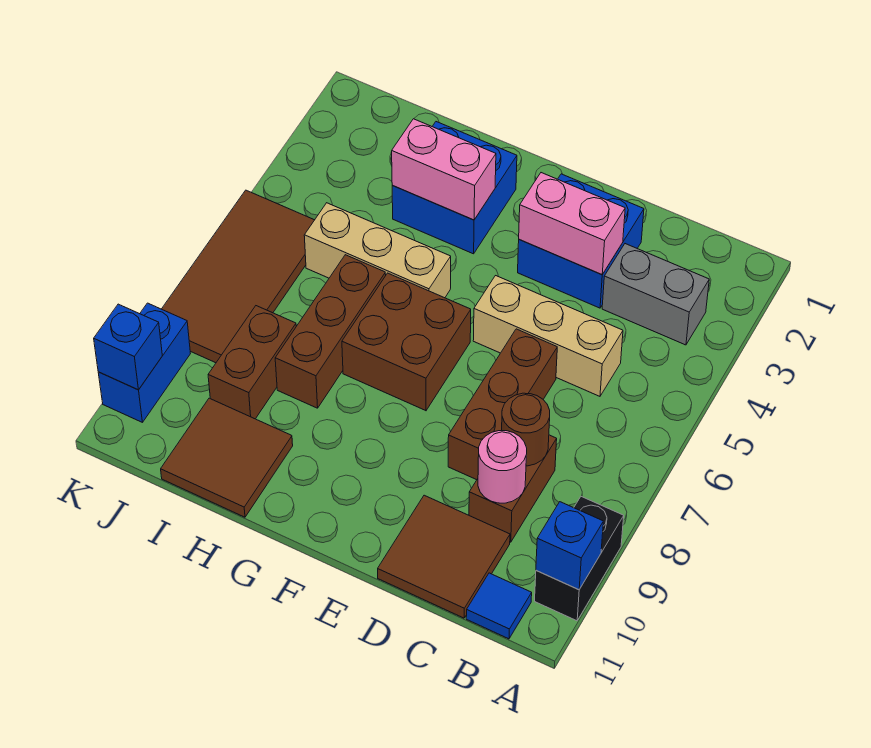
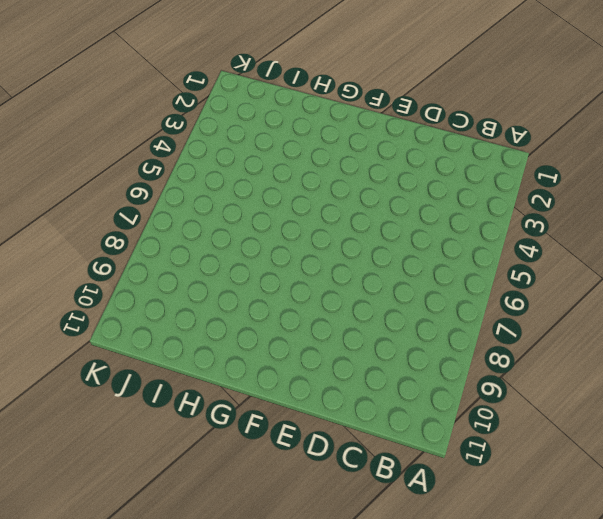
none -> black brick A9:A10 level 1
none -> grey brick B3:C3 level 1
none -> blue tile B11 level 1

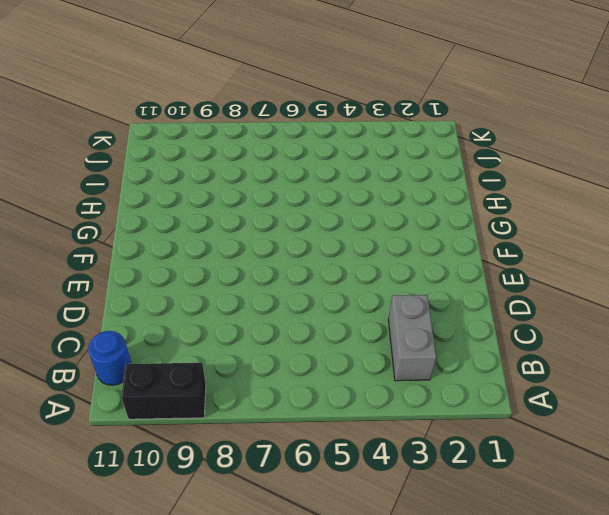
blue round brick B11 level 1 -> blue tile B11 level 1
none -> tan brick C5:E5 level 1
none -> brown brick C8:C9 level 1
none -> brown tile C10:D11 level 1

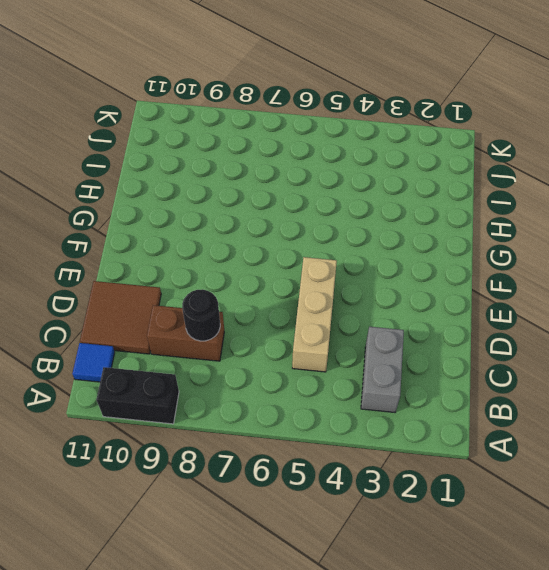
black round brick C8 level 2 -> brown round brick C8 level 2
none -> blue brick D2:E3 level 1
none -> brown brick D6:D8 level 1
none -> brown brick F6:G7 level 1

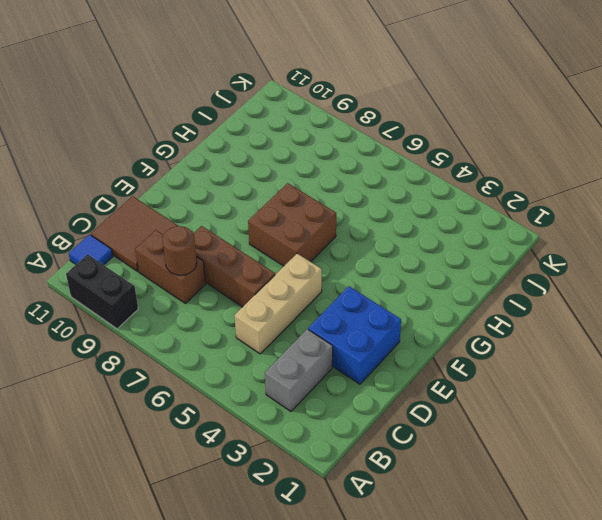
none -> blue brick G2:H3 level 1
none -> tan brick G5:I5 level 1
none -> brown brick H6:H8 level 1

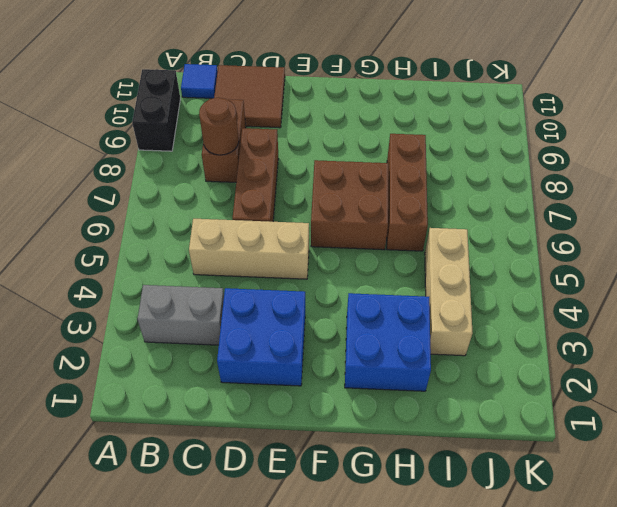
tan brick I3:I5 level 1 -> tan brick G5:I5 level 1
none -> brown tile H10:I11 level 1
none -> brown brick I8:I9 level 1
none -> brown tile J5:K8 level 1

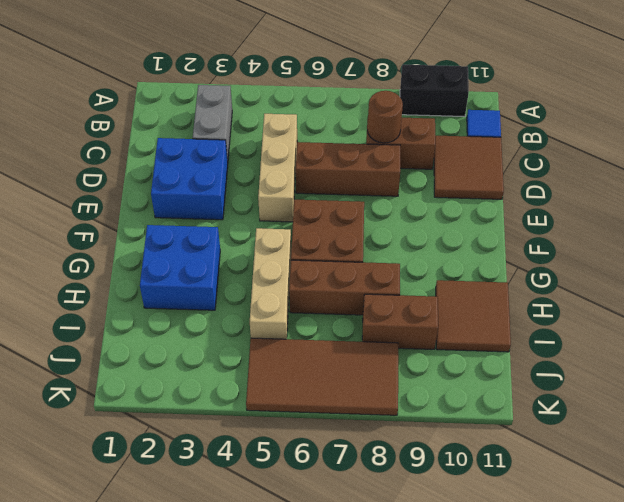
none -> blue brick K9:K10 level 1
none -> blue brick A10 level 2
none -> pink round brick C9 level 2

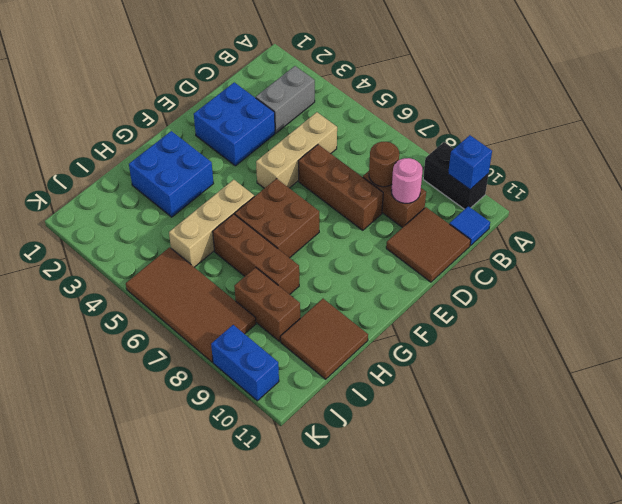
none -> pink brick D3:E3 level 2
none -> pink brick G3:H3 level 2
none -> blue brick K10 level 2

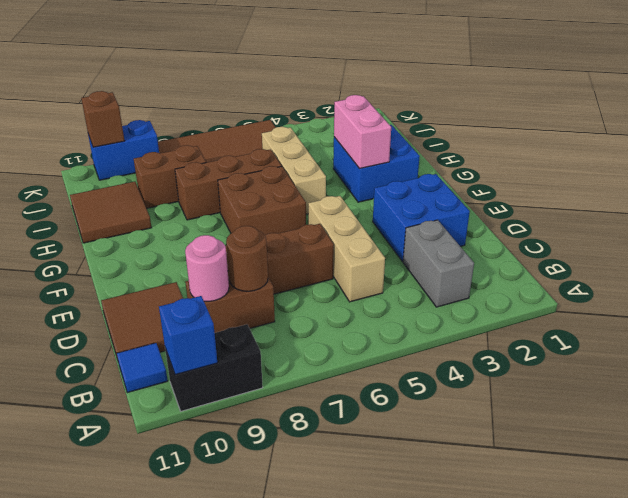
brown brick K10 level 2 -> blue brick K10 level 2
none -> pink brick D3:E3 level 2

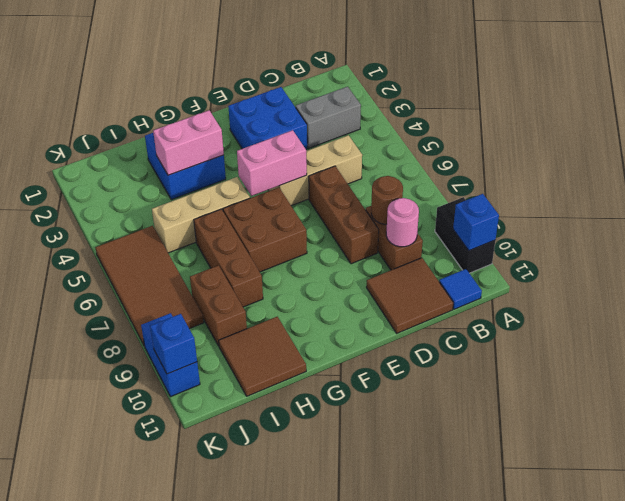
pink brick E5:F5 level 2 -> pink brick D3:E3 level 2

